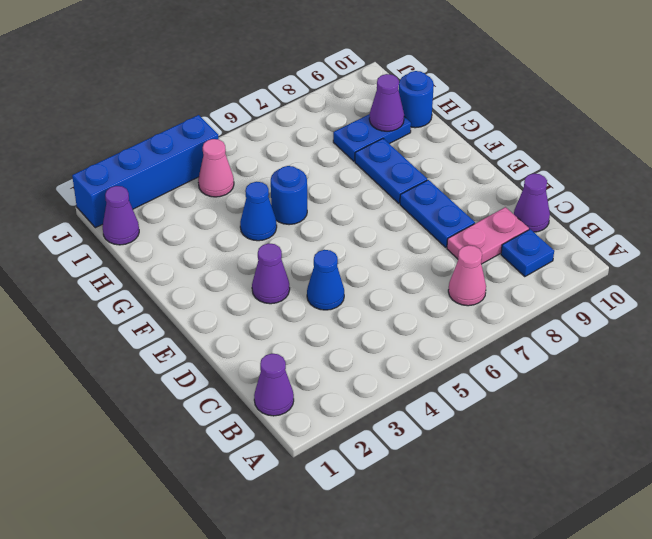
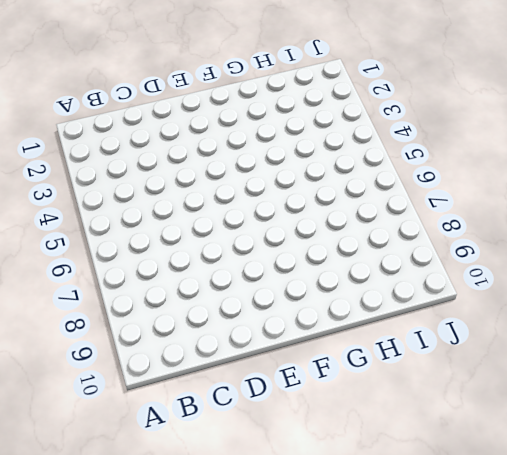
none -> purple cone B1 level 1
none -> pink cone B7 level 1
none -> blue plate B9 level 1

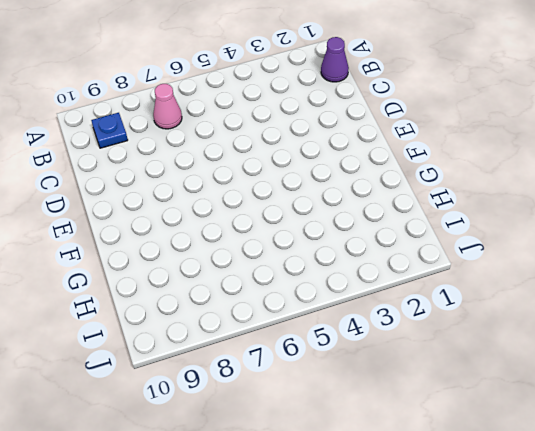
none -> pink plate C8:C9 level 1
none -> purple cone C10 level 1
none -> blue cone D4 level 1

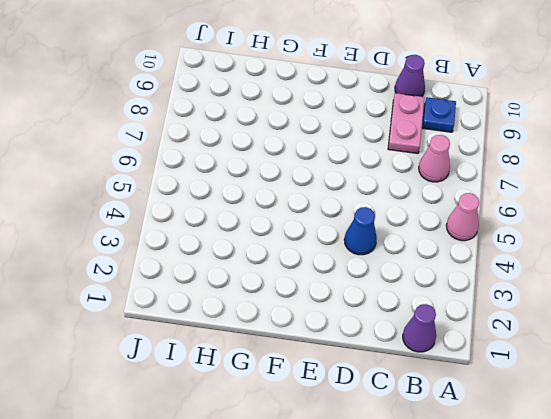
pink cone A5 level 1 -> pink cone I4 level 1
none -> blue plate D8:E8 level 1
none -> purple cone E3 level 1
none -> blue plate F8:G8 level 1

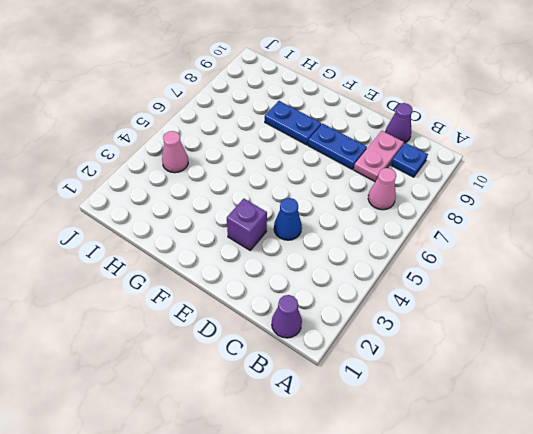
purple brick E3 level 1 -> purple cone E3 level 1
none -> blue cone G4 level 1
none -> blue round brick G5 level 1
none -> blue plate H8:H9 level 1

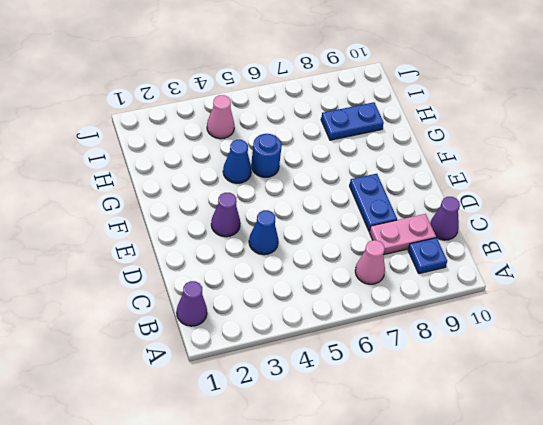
none -> blue plate F8:G8 level 1
none -> blue round brick H10 level 1
none -> purple cone I1 level 1

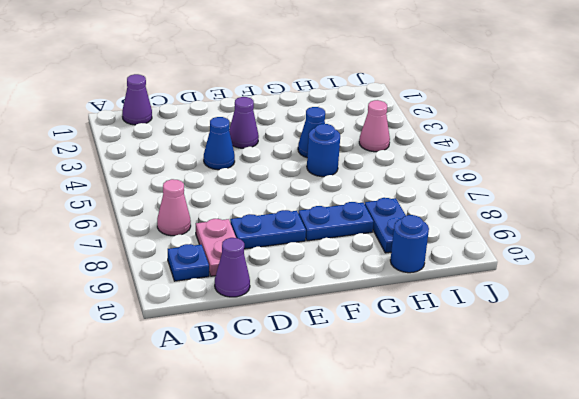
none -> purple cone I1 level 1
none -> blue brick J1:J4 level 1
none -> purple cone H9 level 2

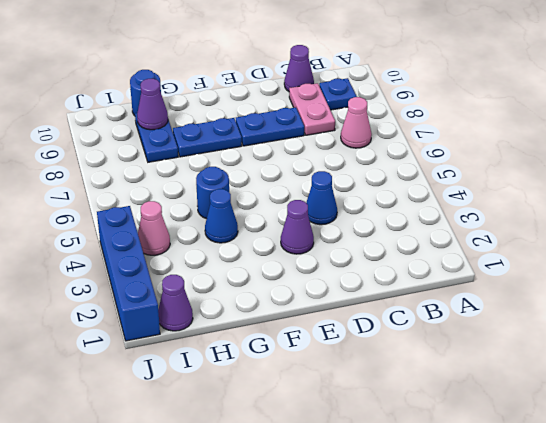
none -> purple cone B1 level 1

